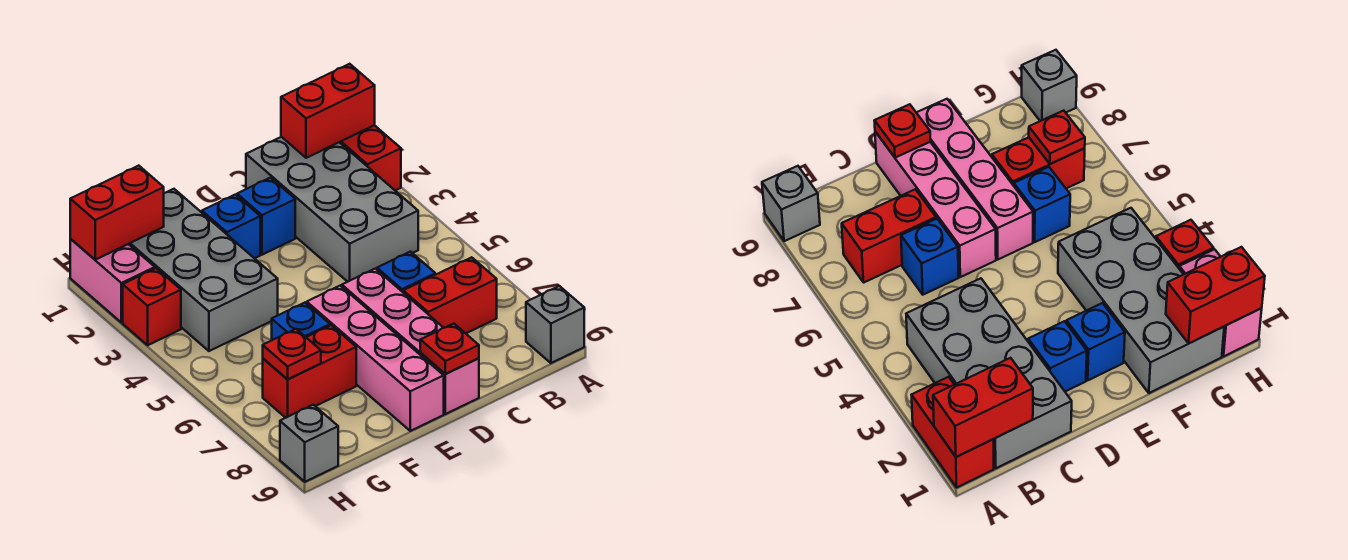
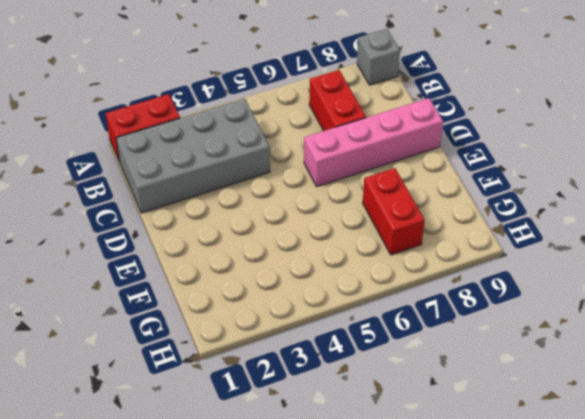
none -> blue brick C6 level 1
none -> blue brick D2 level 1
none -> blue brick E2 level 1

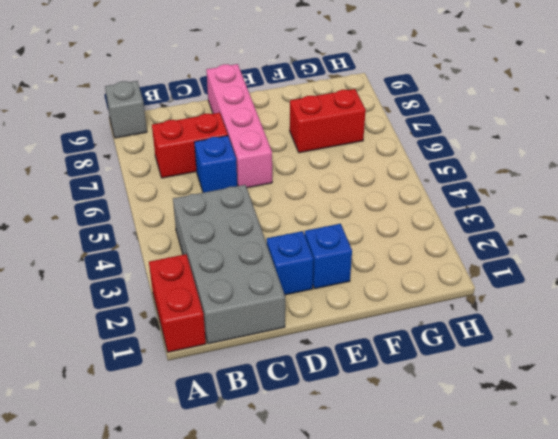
none -> pink brick E6:E9 level 1
none -> grey brick F1:G4 level 1
none -> blue brick F6 level 1

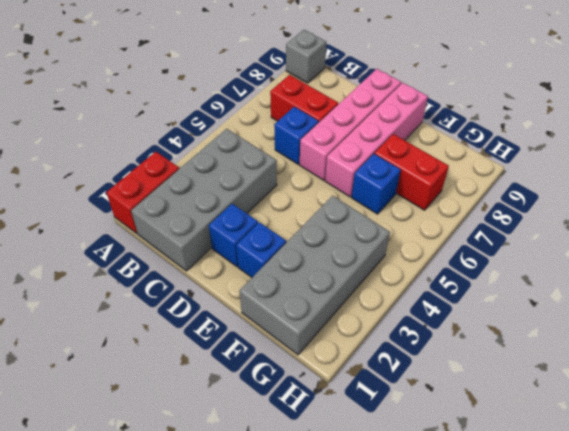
none -> pink brick H1:H2 level 1
none -> red brick H3 level 1
none -> grey brick H9 level 1

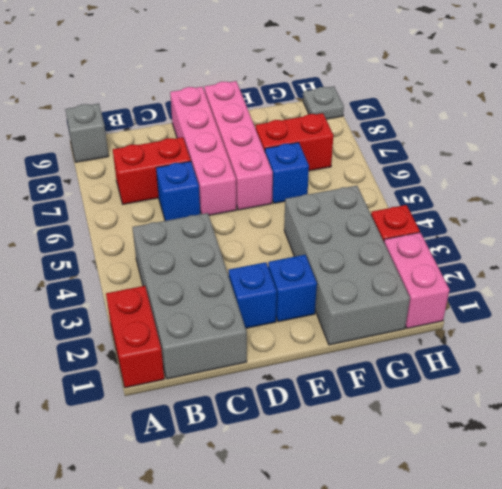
grey plate H9 level 1 -> grey brick H9 level 1
none -> red brick A1:B1 level 2
none -> red plate D9 level 2
none -> red brick G1:H1 level 2

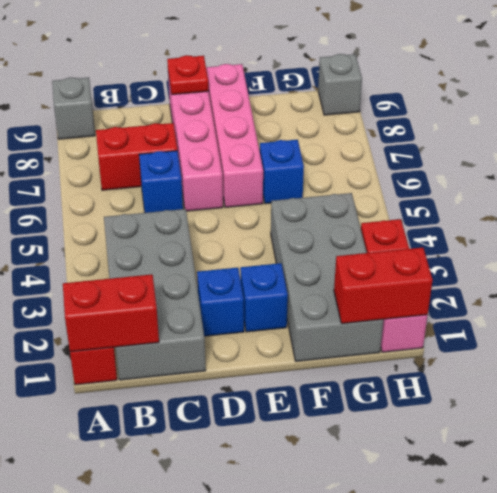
none -> red brick F7:G7 level 1
none -> red plate G7 level 2

